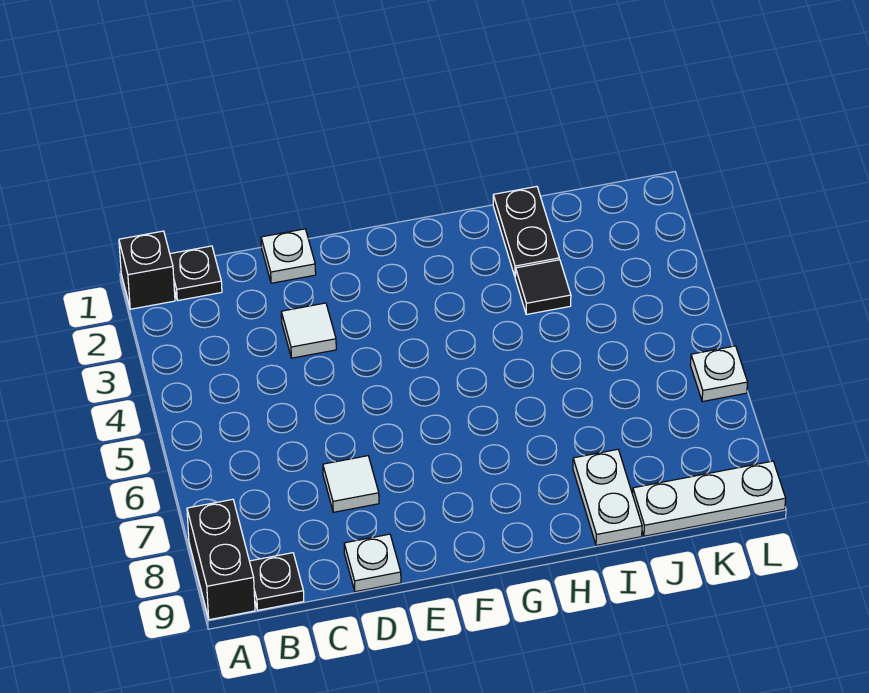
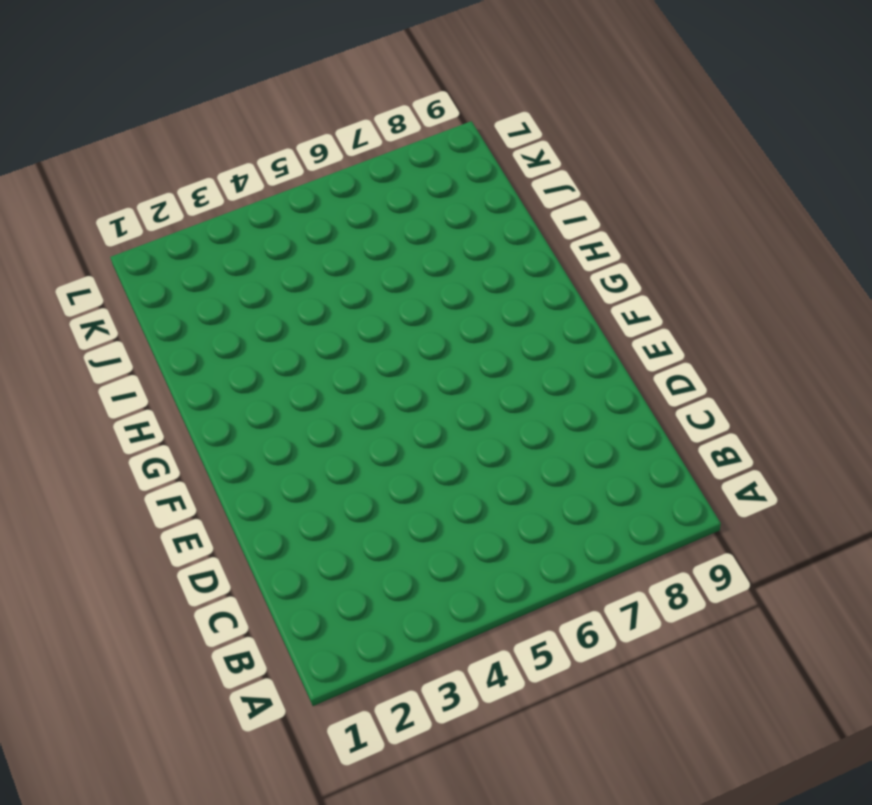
none -> black brick A1 level 1
none -> black brick A8:A9 level 1
none -> black plate B1 level 1

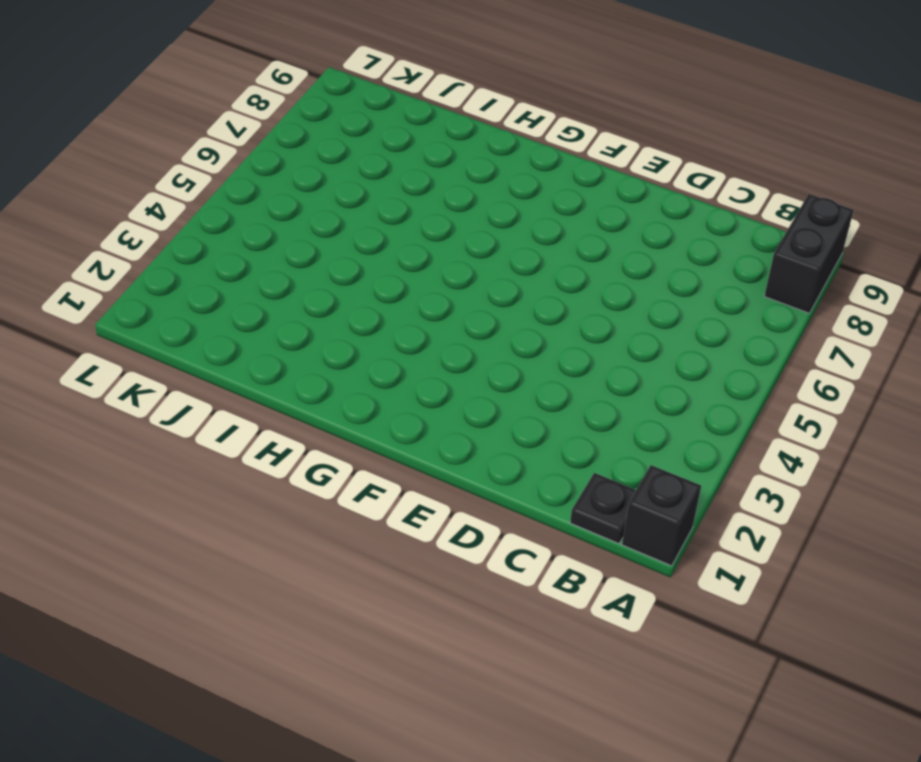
none -> black plate B9 level 1
none -> white plate D1 level 1
none -> white tile D3 level 1

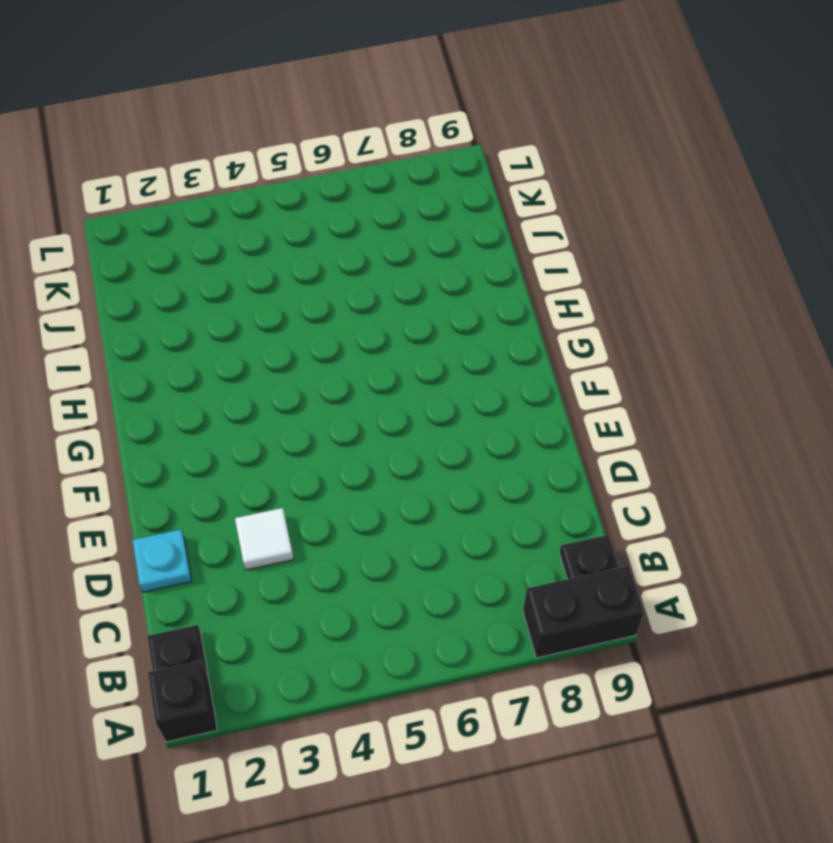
cyan plate D1 level 1 -> white plate D1 level 1
none -> white tile D7 level 1
none -> white plate D9 level 1
none -> black plate I1:I2 level 1

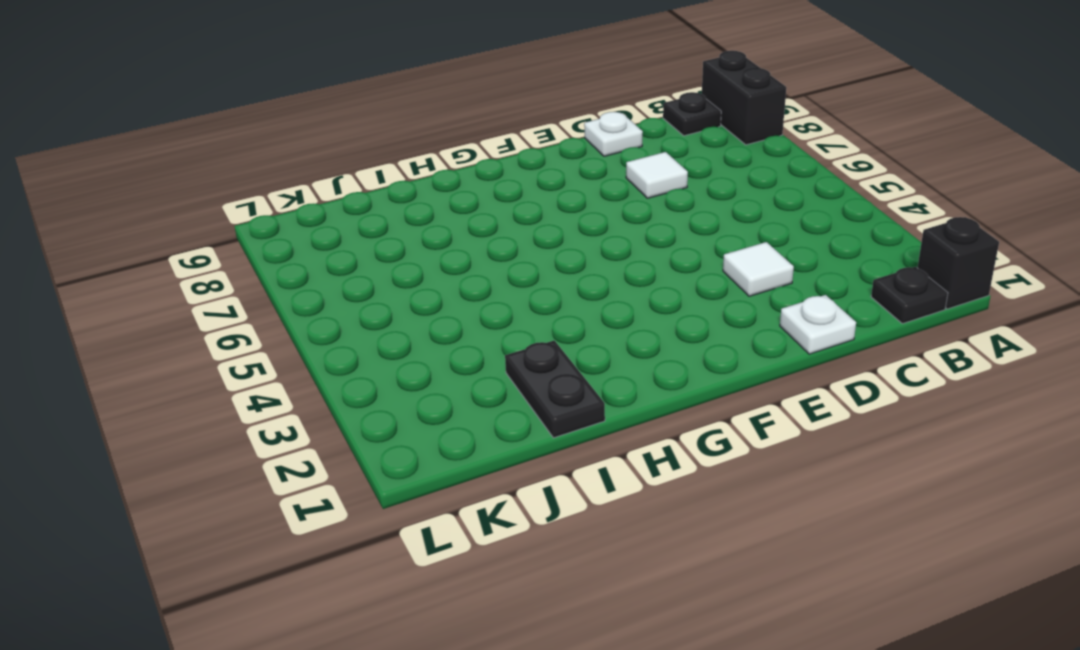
none -> black tile I3 level 1
none -> white plate I8:I9 level 1
none -> white plate J9:L9 level 1

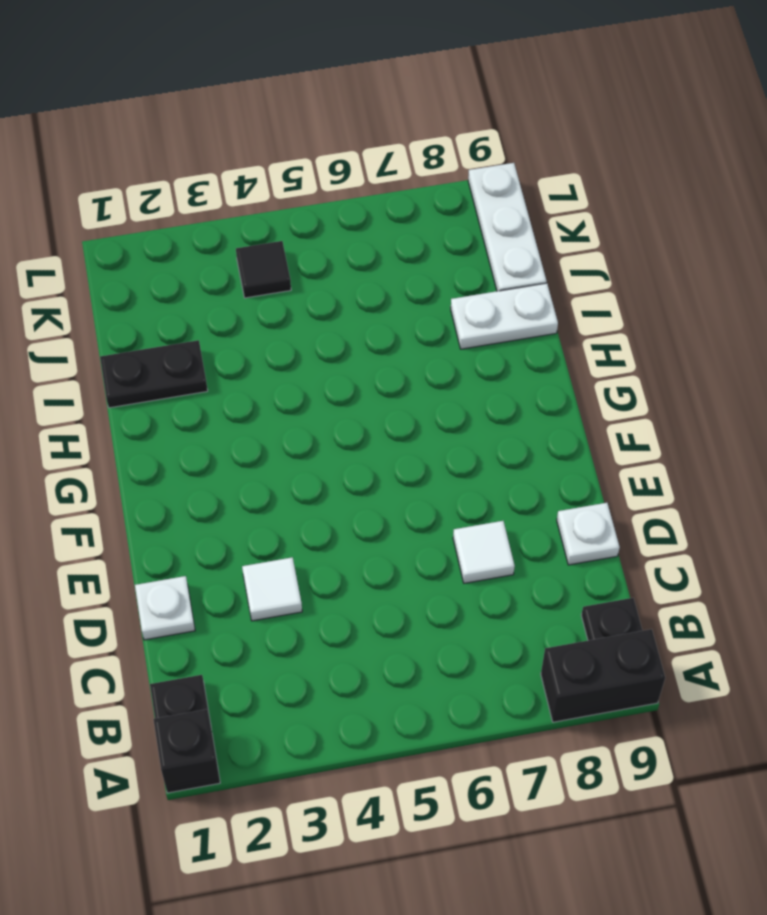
black tile K4 level 1 -> black tile I3 level 1
none -> white plate L6 level 1

